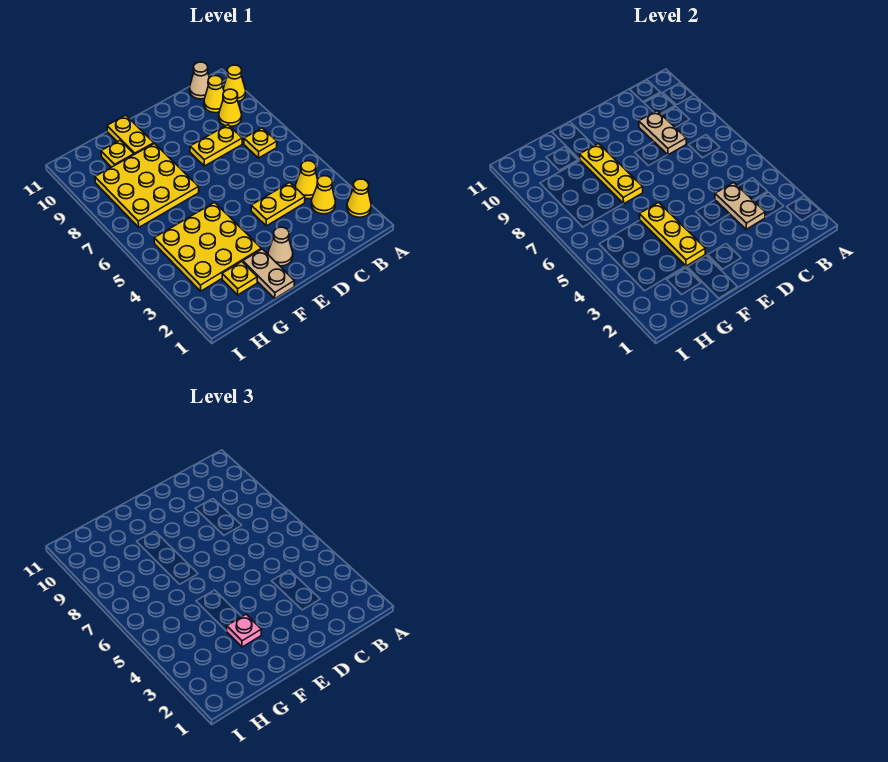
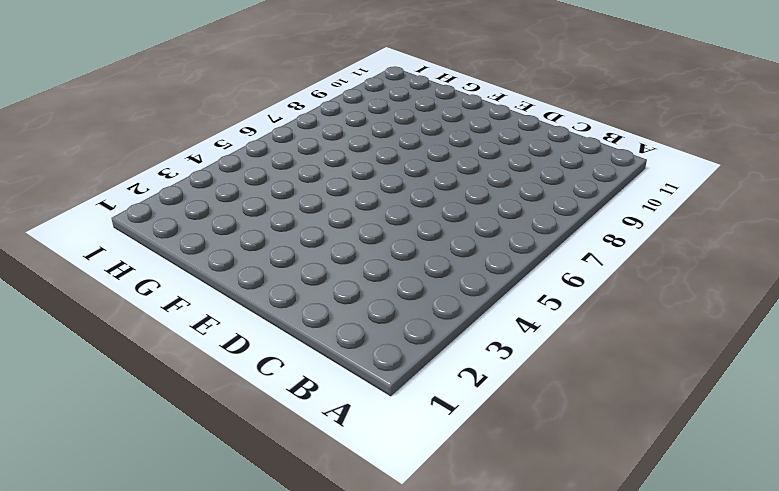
none -> yellow cone A2 level 1
none -> yellow cone A10 level 1
none -> yellow cone B3 level 1

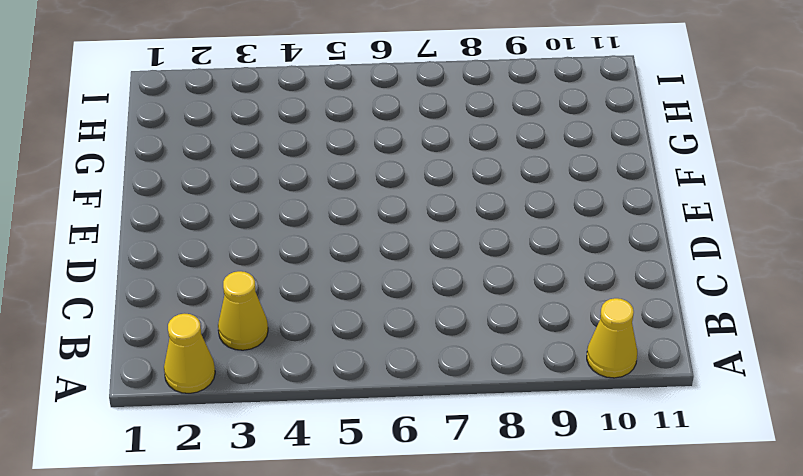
none -> yellow cone B4 level 1
none -> yellow plate B7 level 1
none -> yellow cone B9 level 1

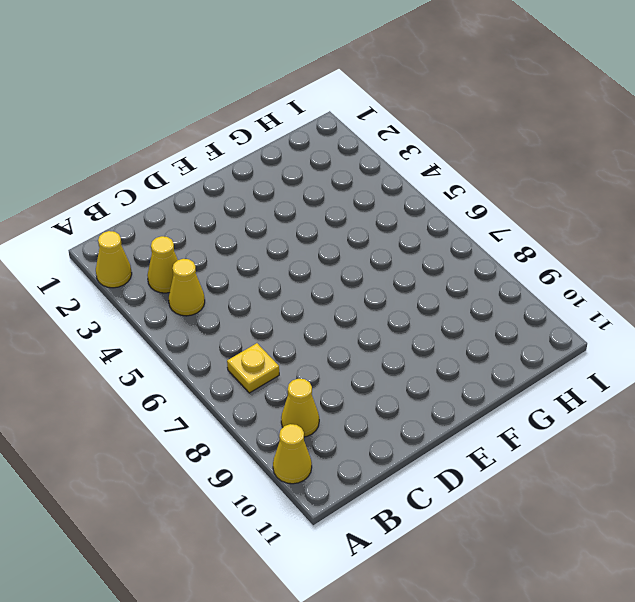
none -> yellow cone B10 level 1
none -> tan cone B11 level 1
none -> yellow plate C4:D4 level 1

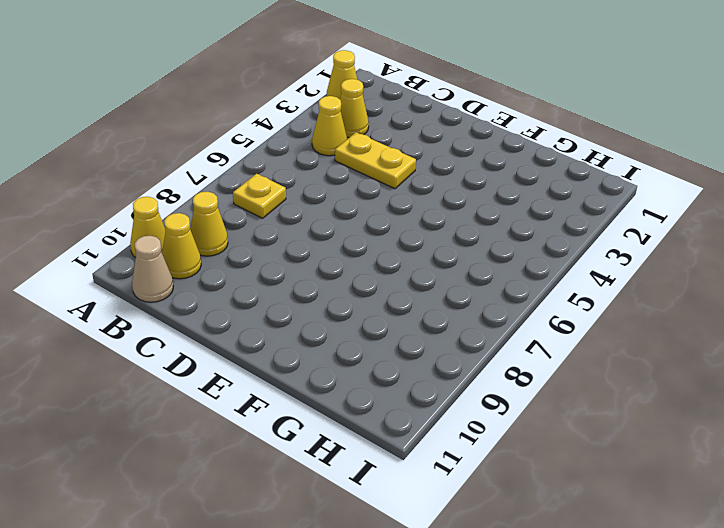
none -> yellow plate C8:D8 level 1
none -> tan cone E2 level 1
none -> tan plate F1:F2 level 1

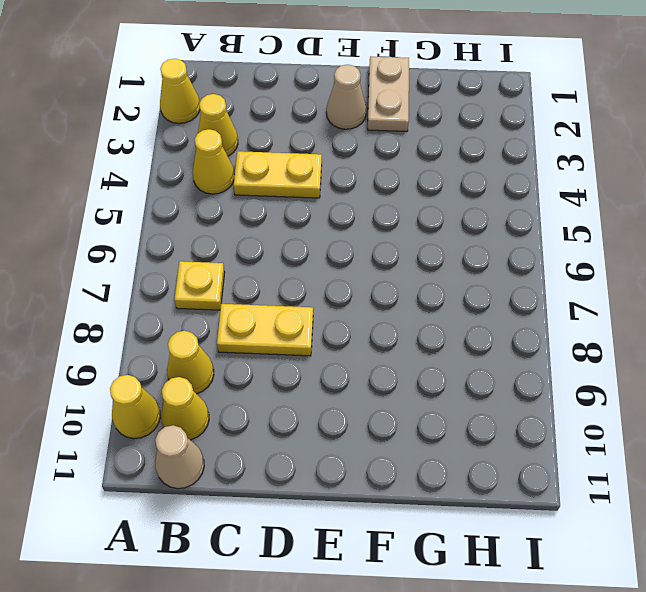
none -> yellow plate F3:H5 level 1
none -> yellow plate F7:H9 level 1
none -> yellow plate F10:F11 level 1

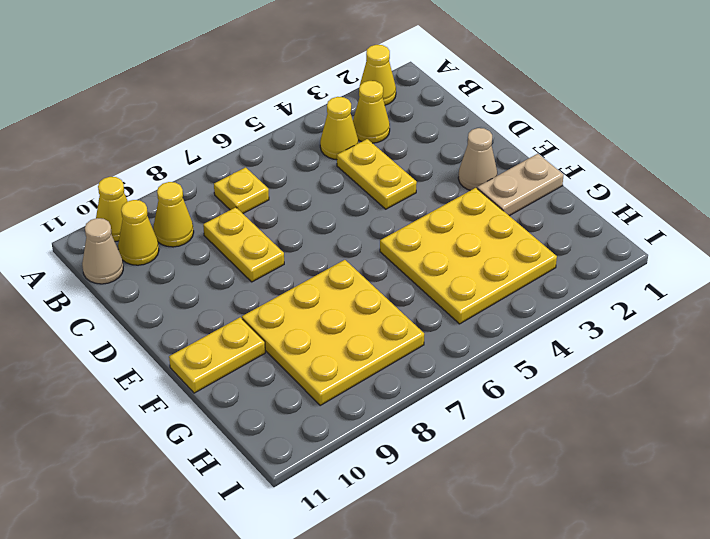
none -> yellow plate G2 level 1
none -> yellow plate G10 level 1
none -> tan plate C3:C4 level 2

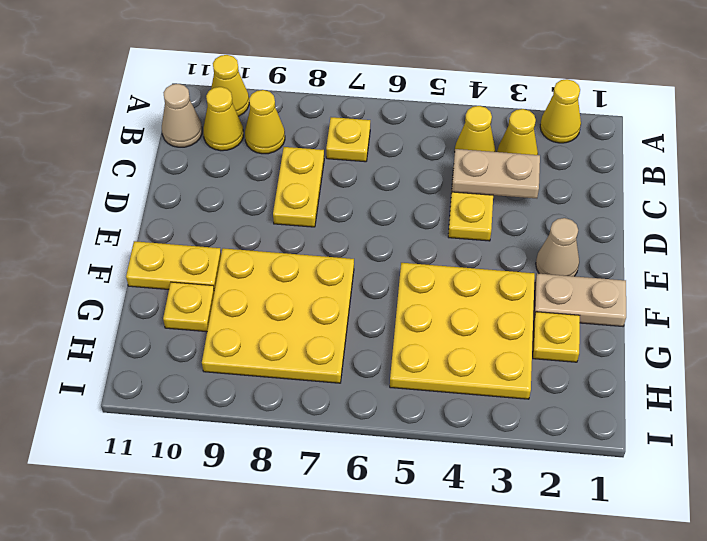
none -> tan plate C8:C9 level 2
none -> yellow plate F3:F5 level 2
none -> yellow plate F7:F9 level 2

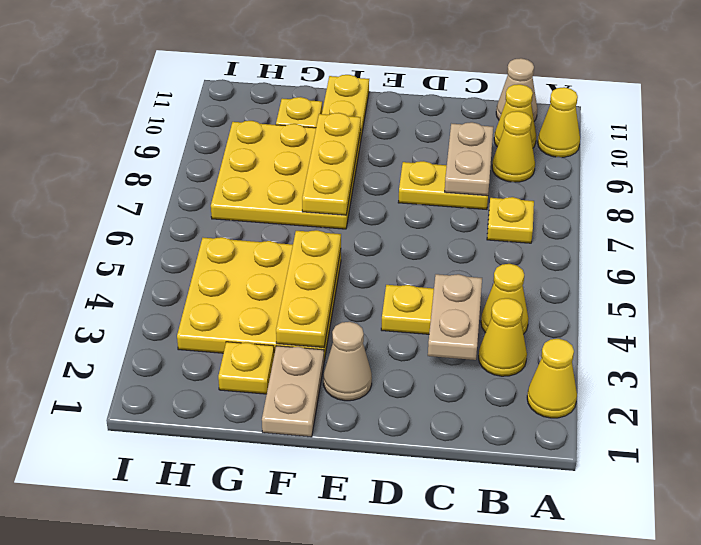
none -> pink plate F3 level 3

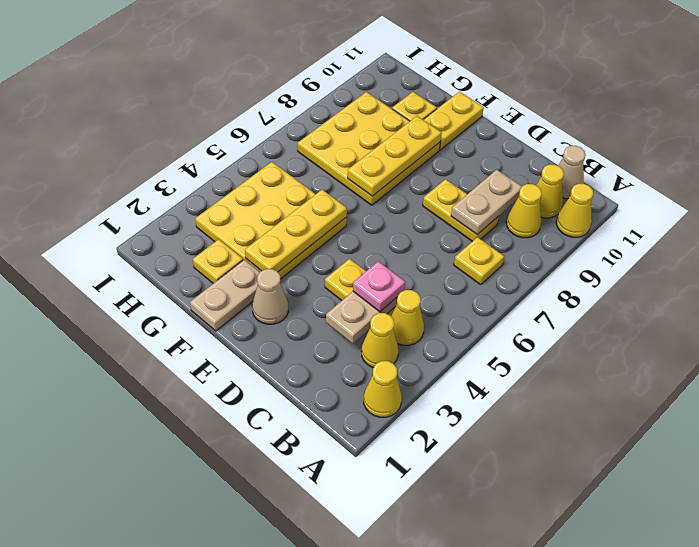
pink plate C4 level 3 -> pink plate F3 level 3

